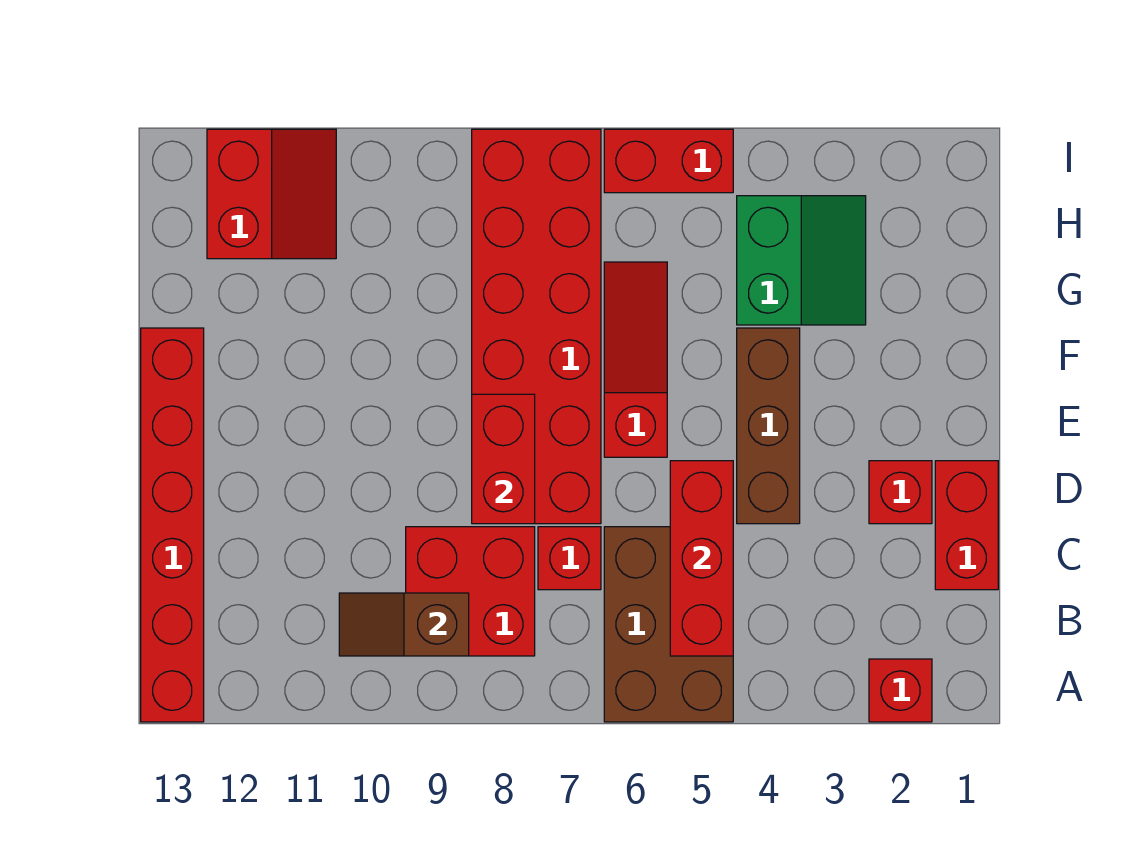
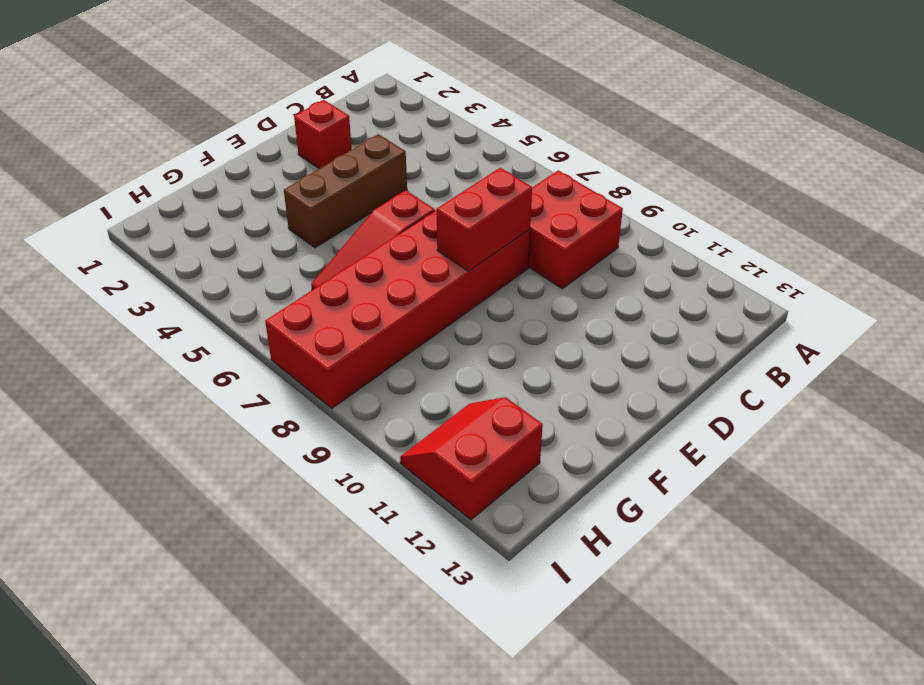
none -> red brick A2 level 1
none -> brown brick A5:C6 level 1
none -> red brick A13:F13 level 1

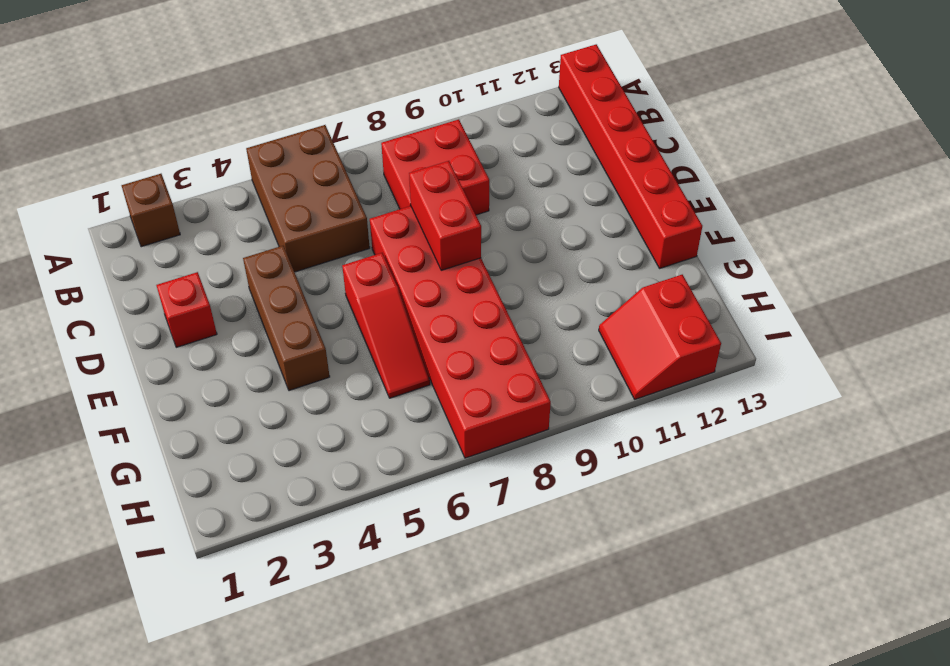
brown brick A2 level 1 -> red brick A2 level 1
none -> red brick C1:D1 level 1
none -> red brick C7 level 1
none -> green slope G3:H4 level 1 top 4

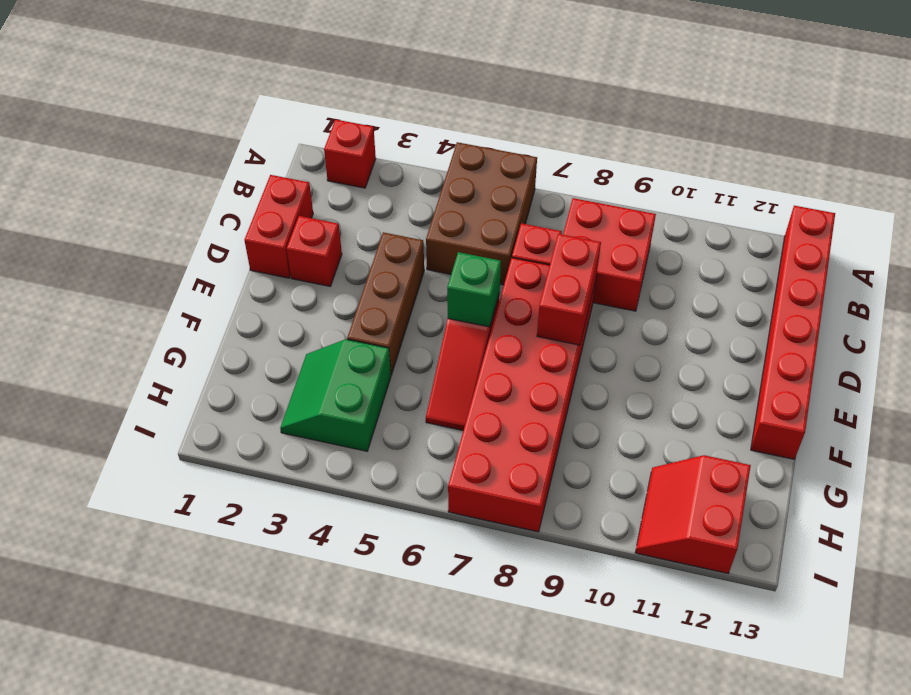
green brick E6 level 2 -> none
none -> red brick I5:I6 level 1
none -> red brick B5:D5 level 2
none -> brown slope B9:B10 level 2 top 9

